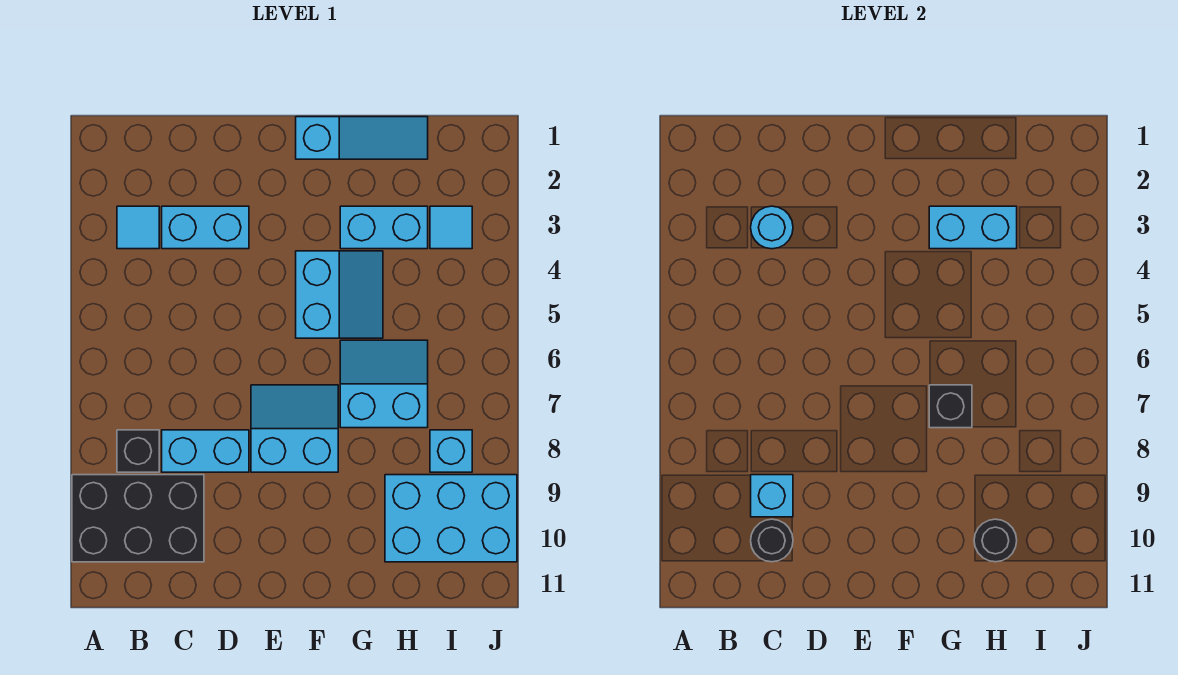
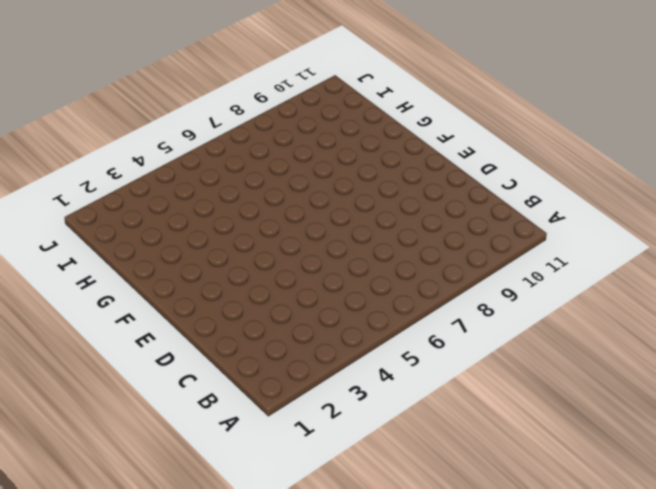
none -> black brick A9:C10 level 1
none -> cyan tile B3 level 1
none -> black brick B8 level 1

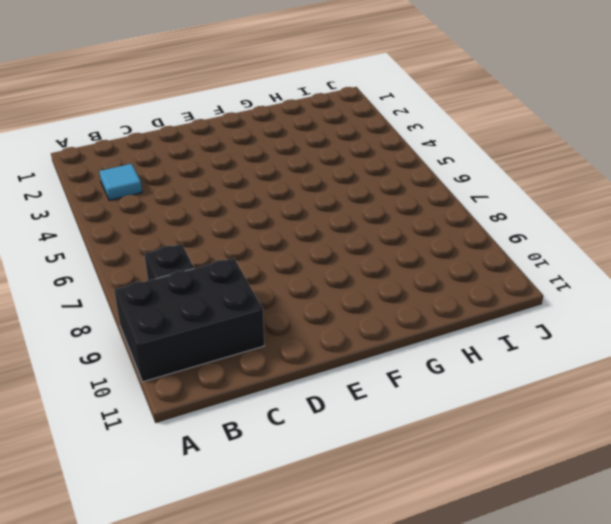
none -> cyan brick C3:D3 level 1
none -> cyan brick C8:D8 level 1
none -> cyan slope E7:F8 level 1 top 8

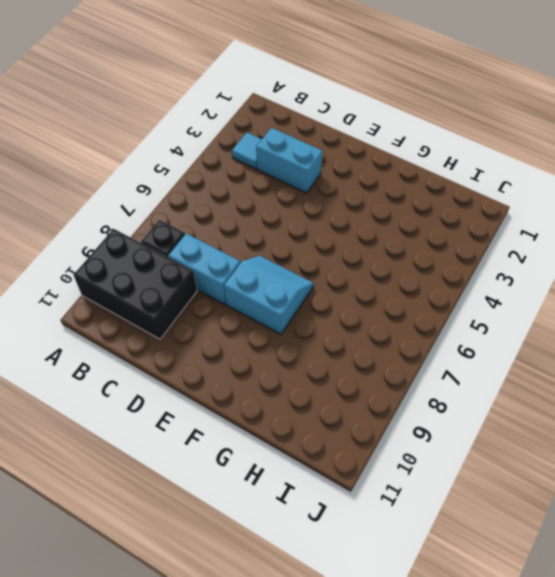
none -> cyan slope F1:H1 level 1 top F
none -> cyan slope F4:G5 level 1 top F
none -> cyan brick G3:H3 level 1

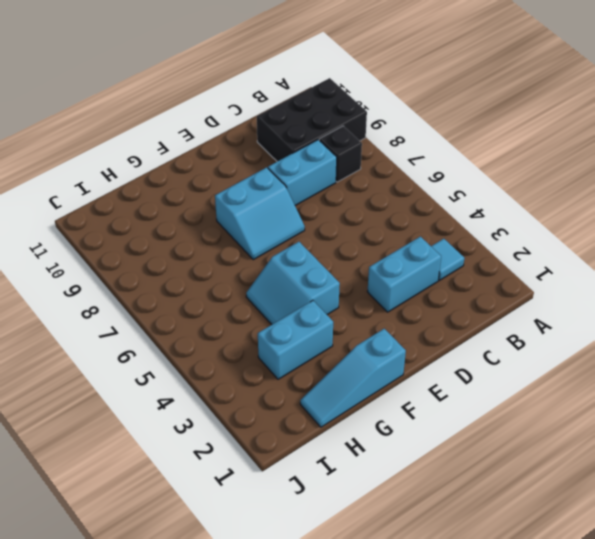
none -> cyan slope G6:H7 level 1 top 7
none -> cyan brick H9:J10 level 1
none -> cyan tile I3 level 1

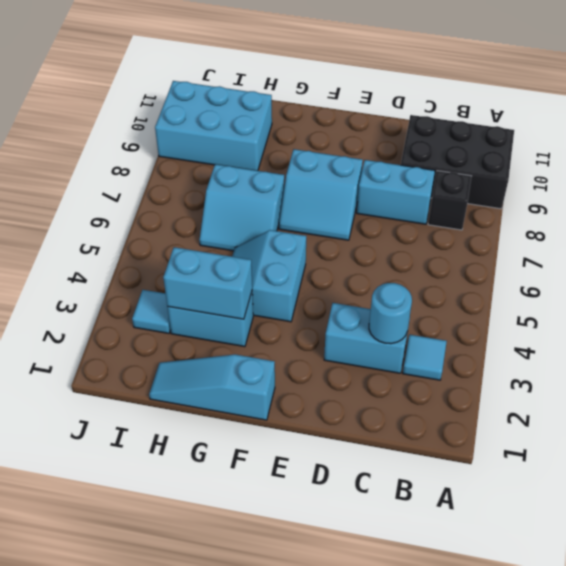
none -> cyan brick I8 level 1
none -> cyan brick C9 level 2
none -> black round brick C10 level 2

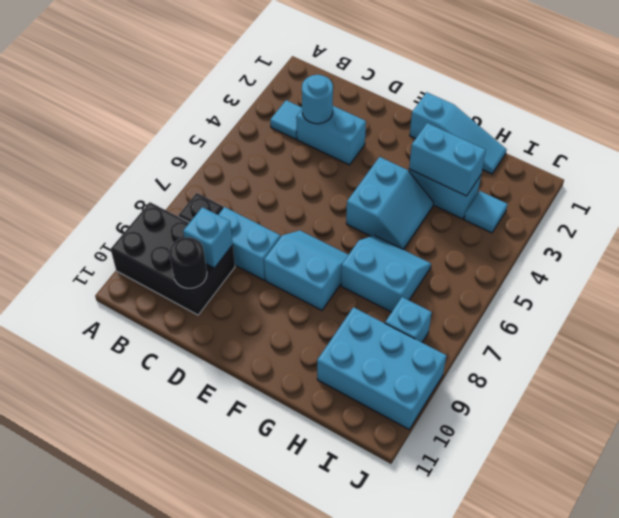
none -> black brick G7 level 2
none -> black round brick H10 level 2

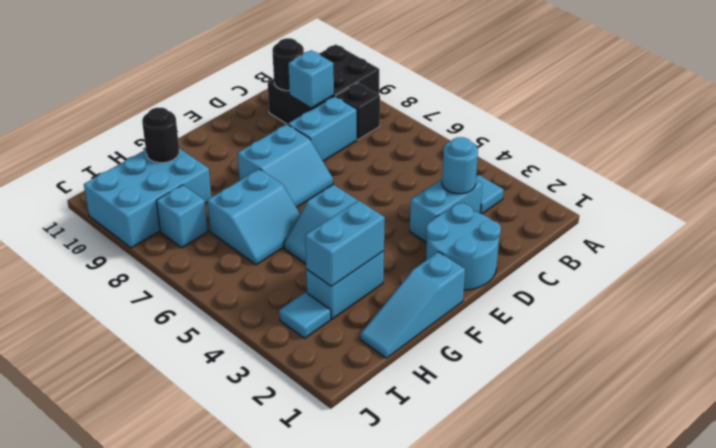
cyan round brick D1:E2 level 1 -> none
none -> black brick G7 level 2

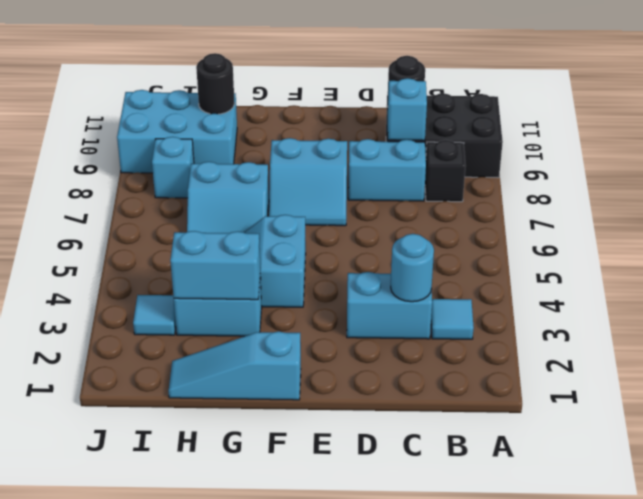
none -> black brick G7 level 2

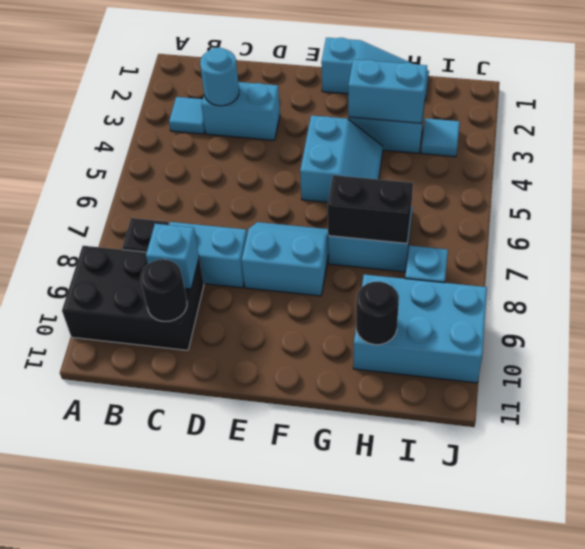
black brick G7:H7 level 2 -> black brick G7 level 2

